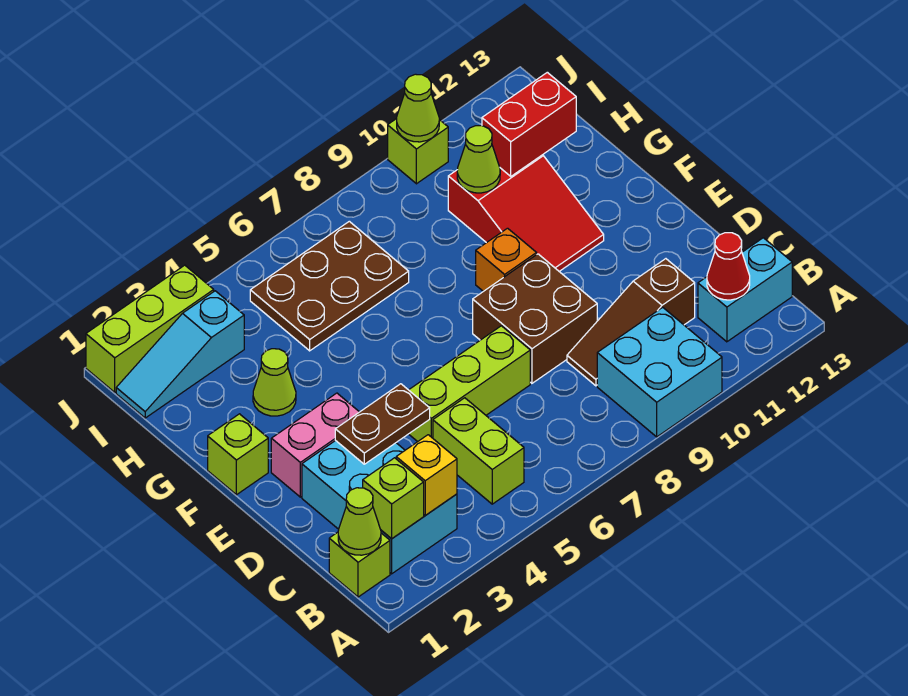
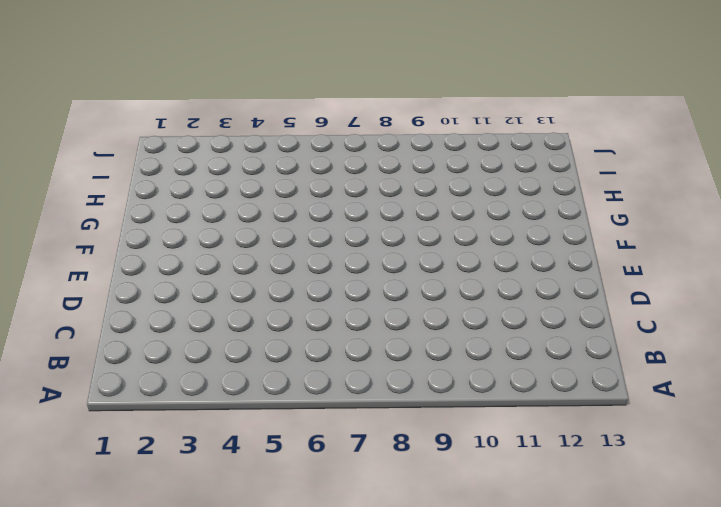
none -> cyan brick A9:B10 level 1
none -> lime brick B1 level 1
none -> cyan brick B2:D3 level 1

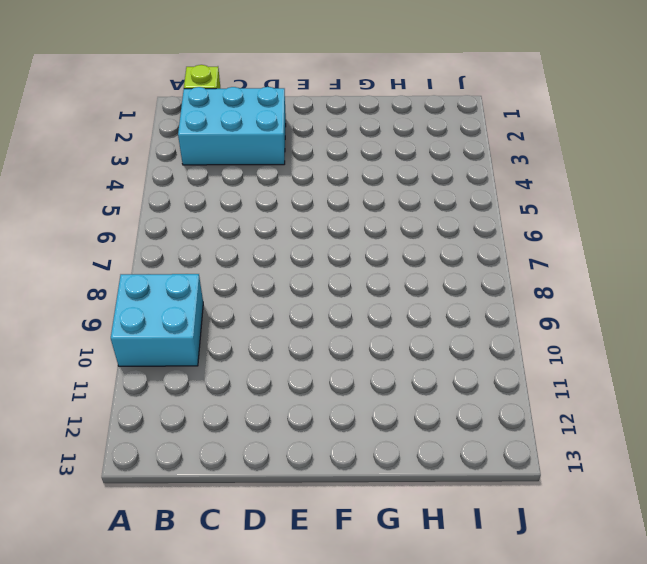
none -> lime brick B5:C5 level 1
none -> cyan brick B12:B13 level 1
none -> brown slope C9:C11 level 1 top 11

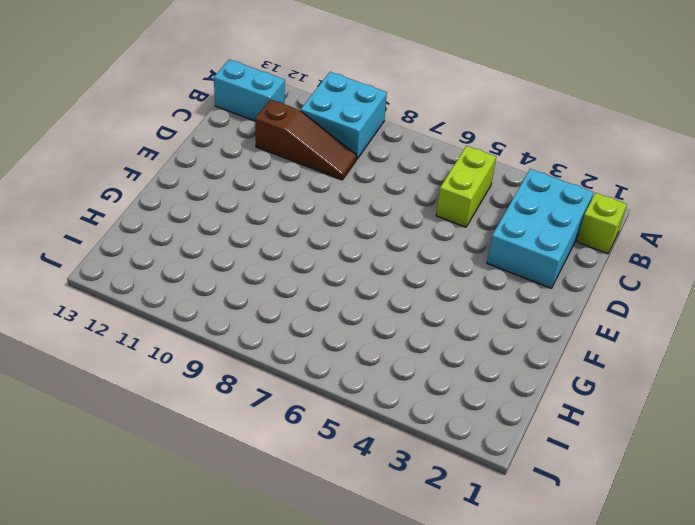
none -> lime brick D5:D7 level 1
none -> brown brick D8:E9 level 1
none -> pink brick E2:E3 level 1

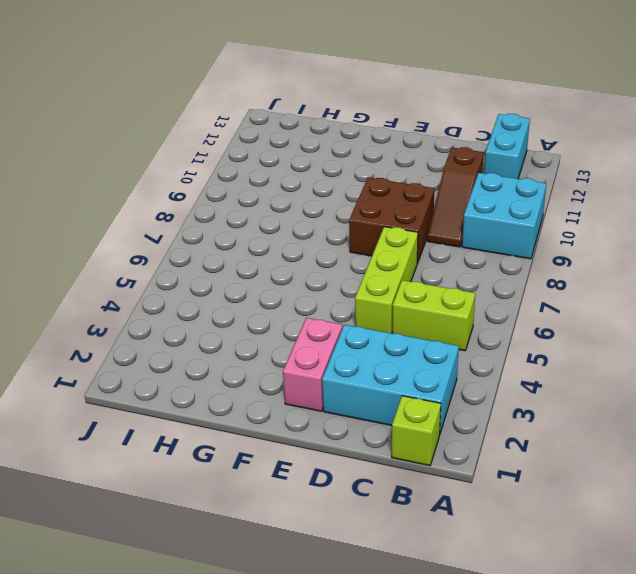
none -> lime brick F1 level 1
none -> orange brick F9 level 1
none -> red slope F10:H11 level 1 top H

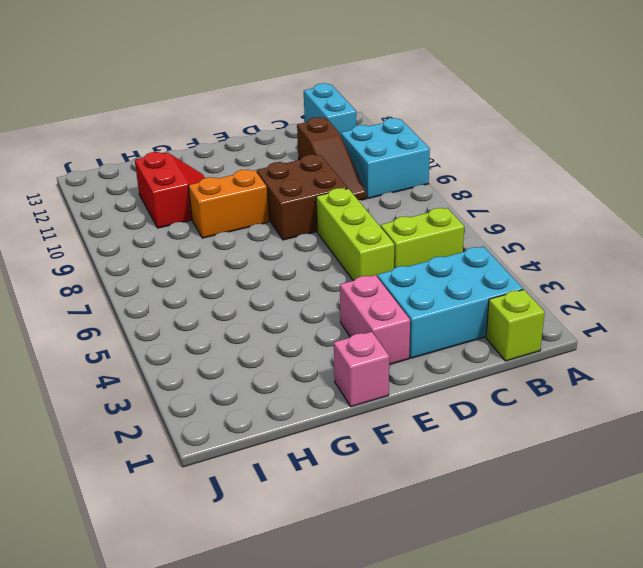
pink brick F1 level 1 -> lime brick F1 level 1
orange brick F9:G9 level 1 -> orange brick F9 level 1
red slope G10:H11 level 1 top H -> red slope F10:H11 level 1 top H
none -> lime cone G3 level 1
none -> brown plate H5:I7 level 1
none -> cyan slope I1:I3 level 1 top 3

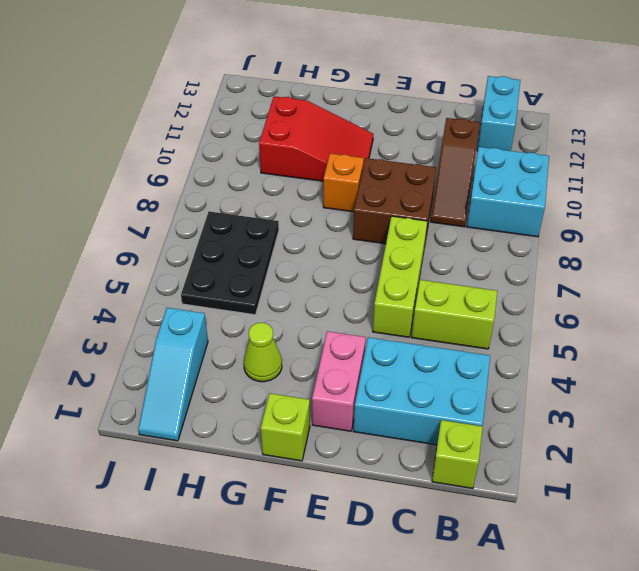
black plate H5:I7 level 1 -> brown plate H5:I7 level 1
none -> lime brick J1:J3 level 1
none -> lime brick J10 level 1
none -> lime cone B1 level 2

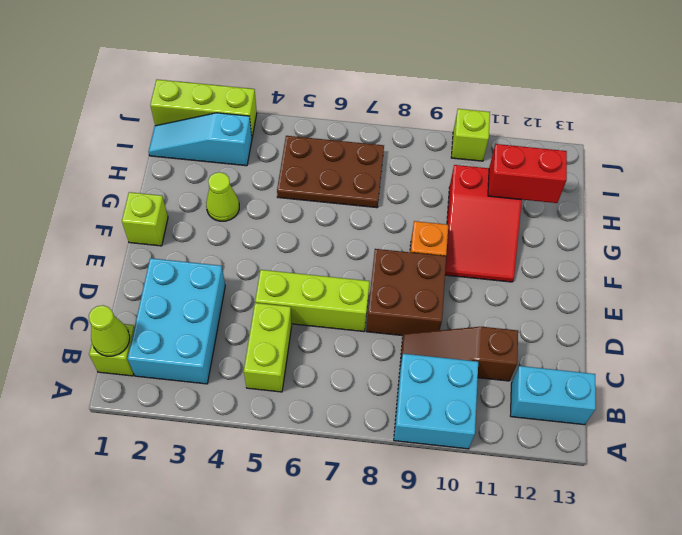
none -> pink brick E2:E3 level 1
none -> lime brick B2 level 2
none -> yellow brick B3 level 2

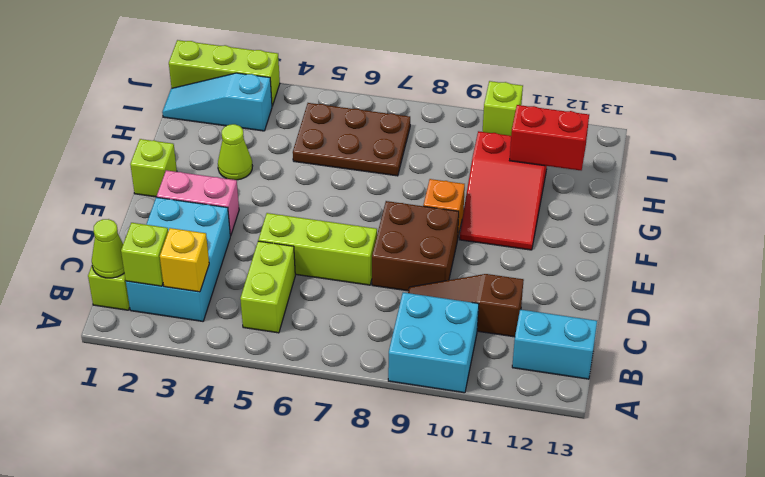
none -> red cone B12 level 2
none -> brown plate D3:D4 level 2
none -> lime cone H10 level 2

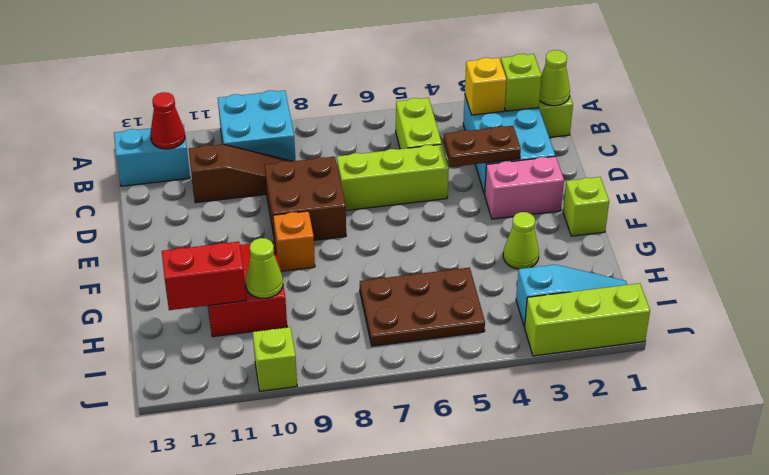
none -> lime cone J10 level 2

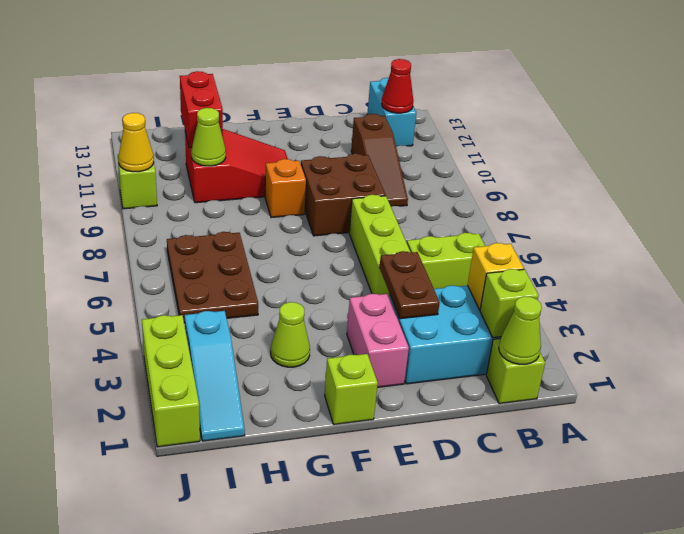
yellow cone J10 level 2 -> lime cone J10 level 2
none -> cyan brick A9:B10 level 1

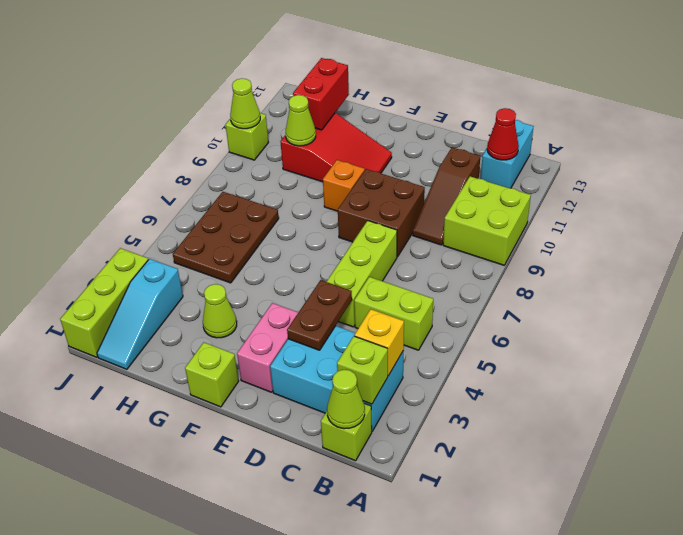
lime brick A9:B10 level 1 -> cyan brick A9:B10 level 1

